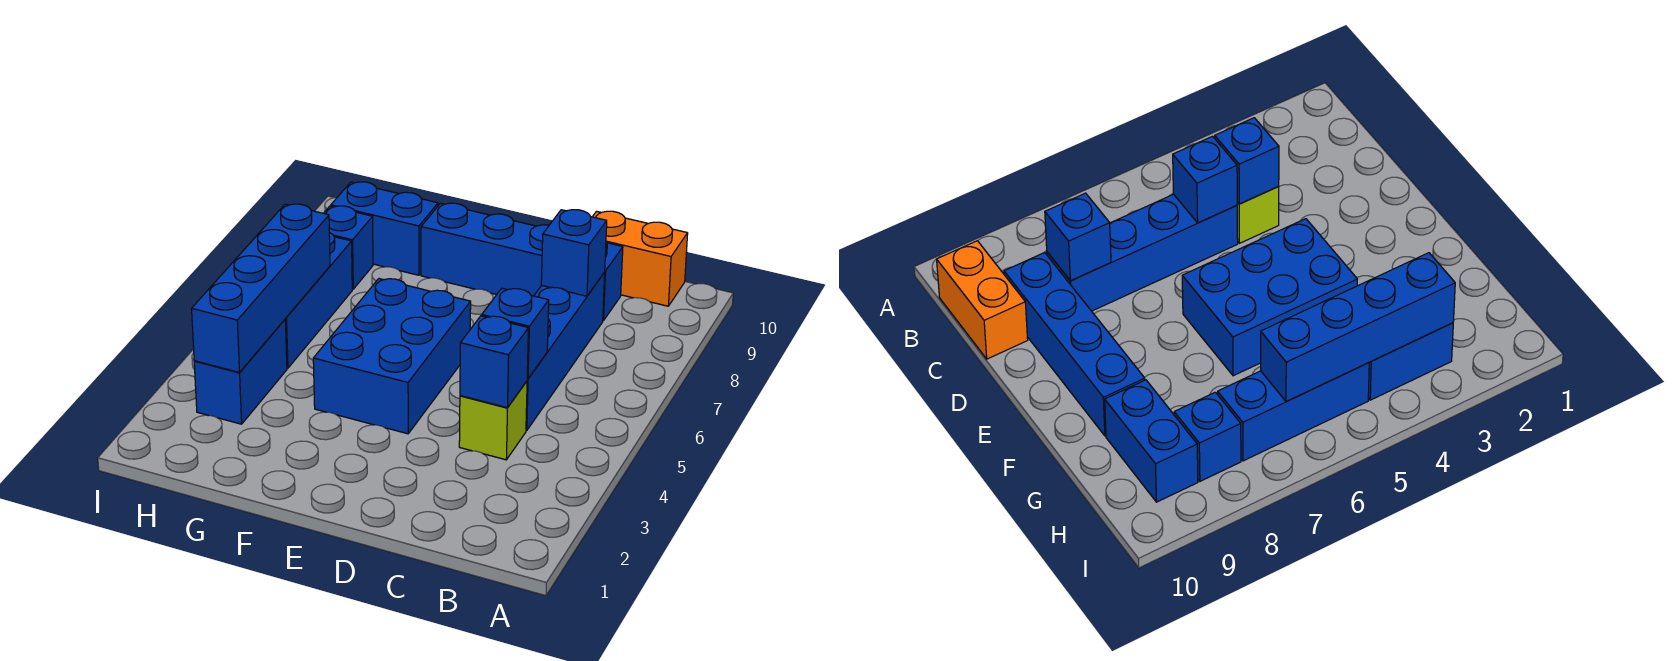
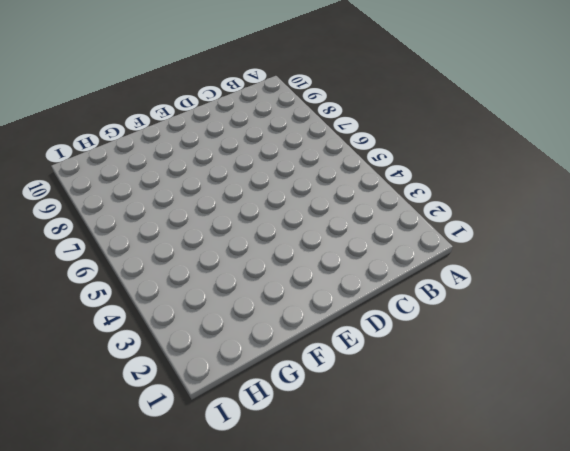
none -> orange brick B10:C10 level 1
none -> lime brick C4 level 1
none -> blue brick C5:C8 level 1

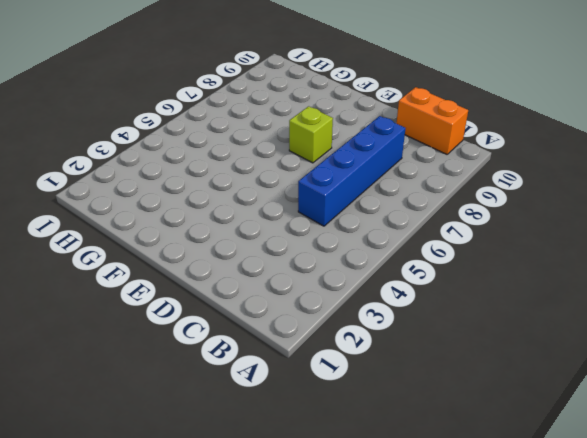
lime brick E7 level 1 -> lime brick C4 level 1
none -> blue brick C9:F9 level 1
none -> blue brick E4:F6 level 1
none -> blue brick G9:H9 level 1

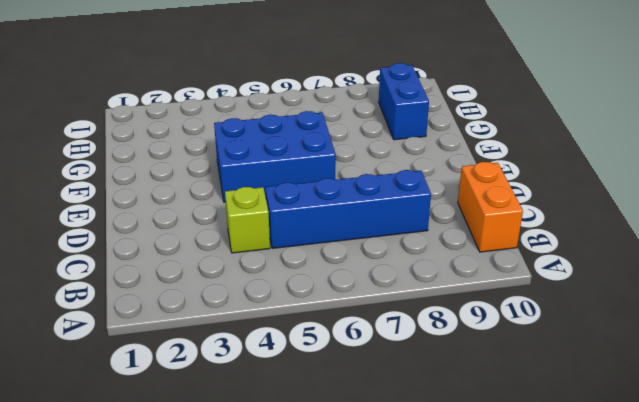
none -> blue brick C9:F9 level 1
none -> blue brick H3:H4 level 1
none -> blue brick H5:H7 level 1

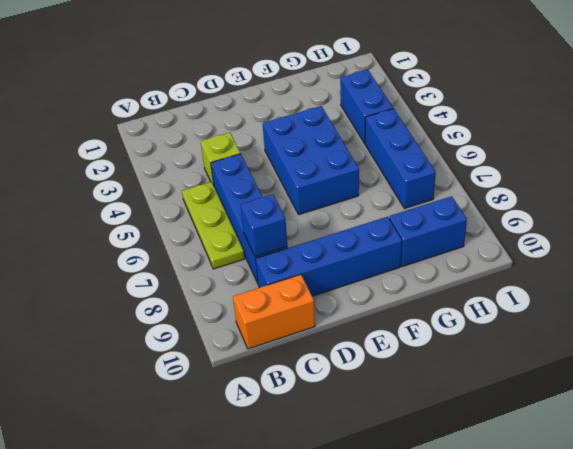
lime plate B5:B7 level 1 -> none
none -> blue brick H8 level 1
none -> blue brick C4 level 2
none -> blue brick C5 level 2

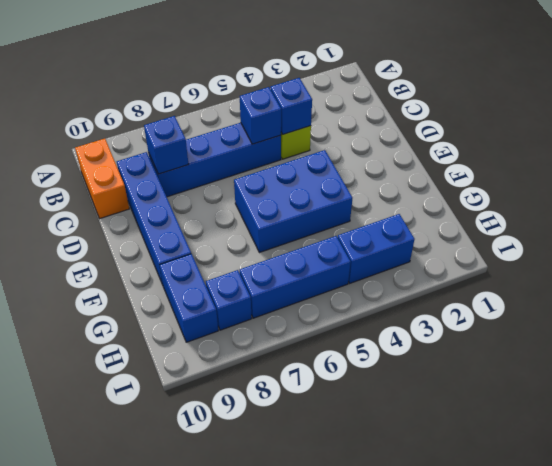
none -> blue brick H3:H6 level 2

